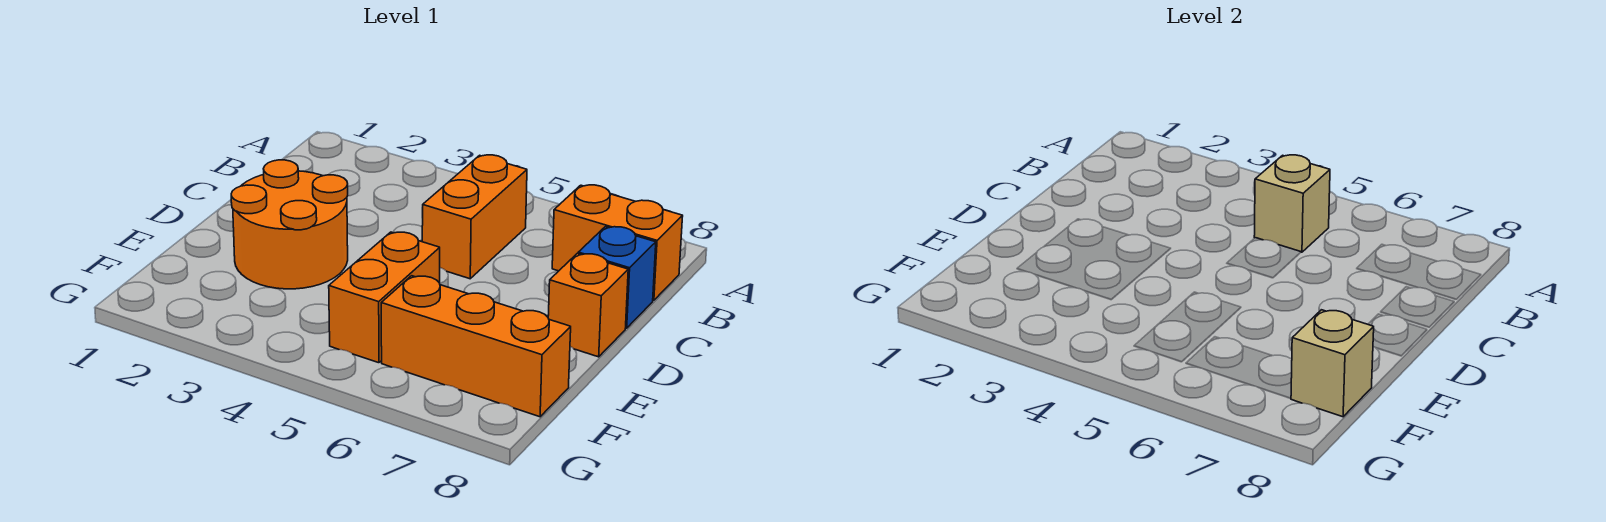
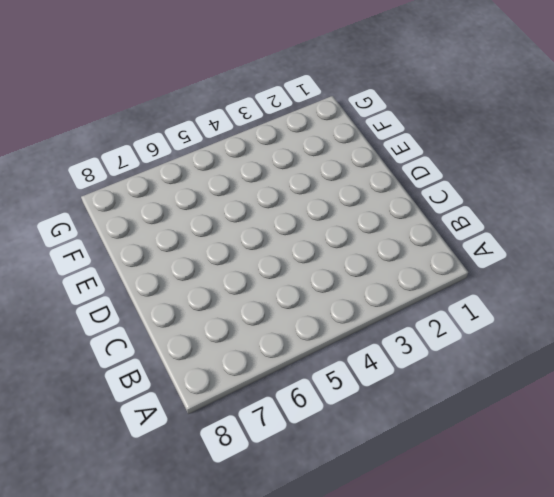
none -> orange brick B5:C5 level 1
none -> orange brick B7:B8 level 1

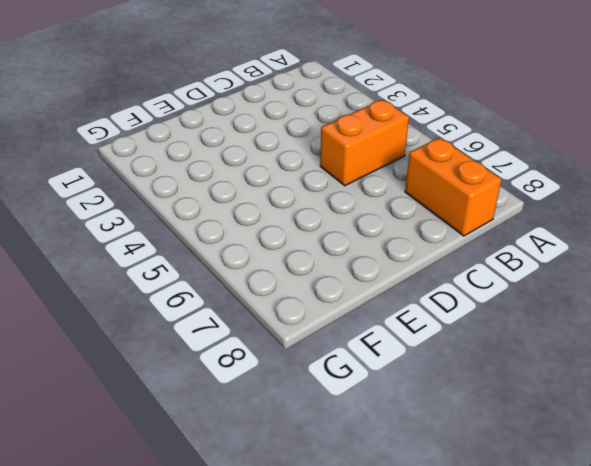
none -> blue brick C8 level 1
none -> orange round brick D2:E3 level 1

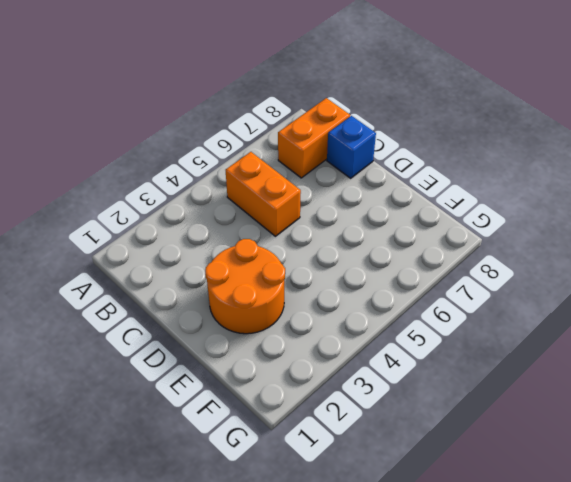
none -> orange brick D8 level 1
none -> orange brick E5:F5 level 1

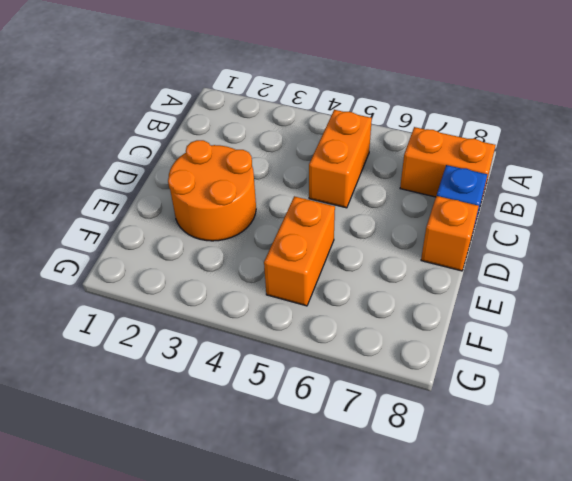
none -> orange brick F6:F8 level 1
none -> tan brick B5 level 2

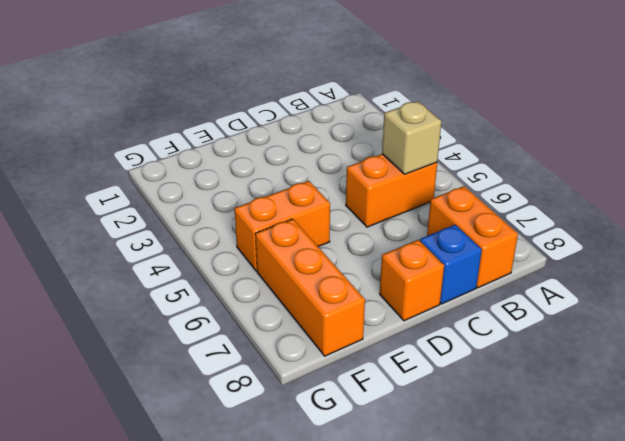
none -> orange round brick D2:E3 level 1
none -> tan brick F8 level 2

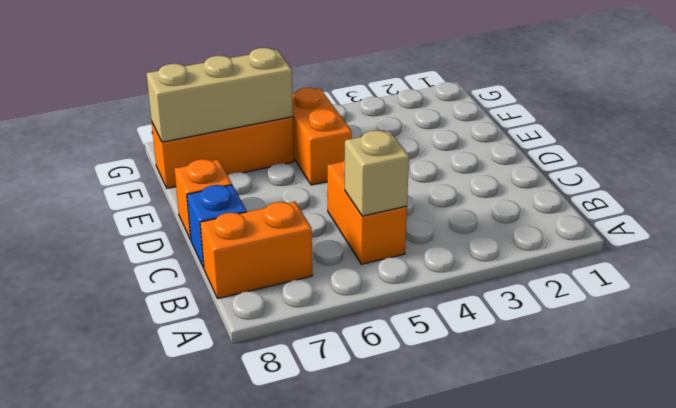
tan brick F6:F8 level 2 -> tan brick F8 level 2
none -> orange round brick D2:E3 level 1

